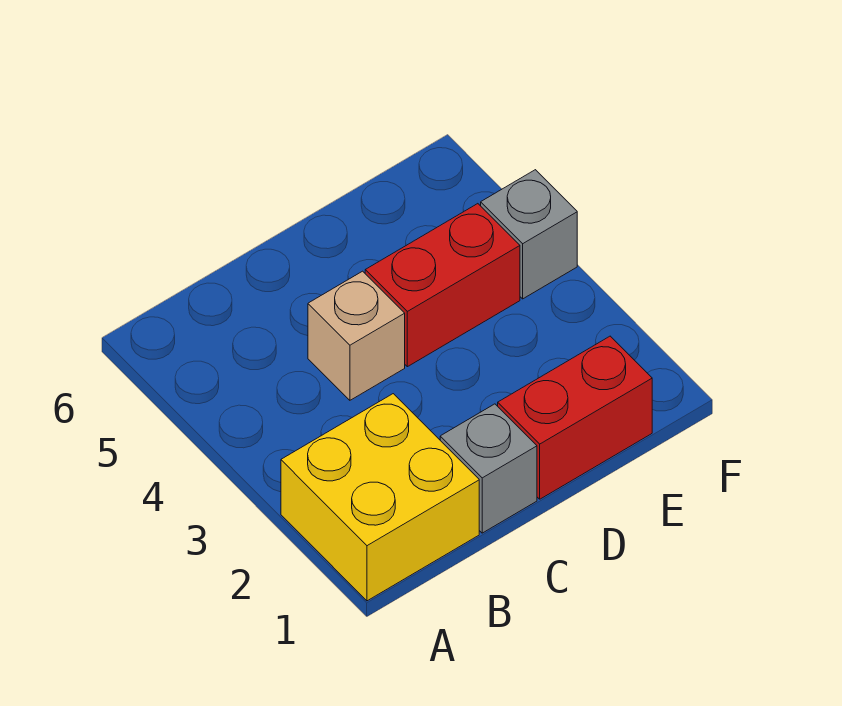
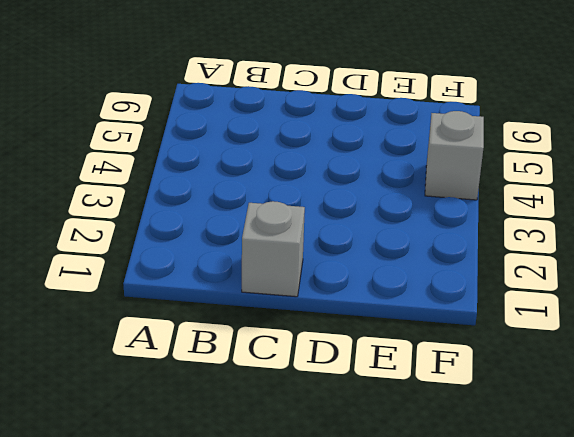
none -> yellow brick A1:B2 level 1
none -> tan brick C4 level 1

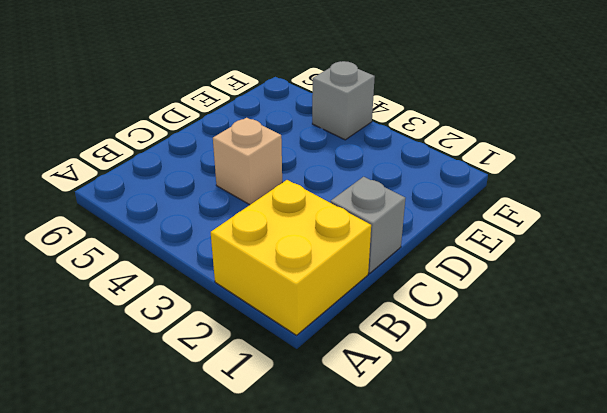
none -> red brick D1:E1 level 1
none -> red brick D4:E4 level 1

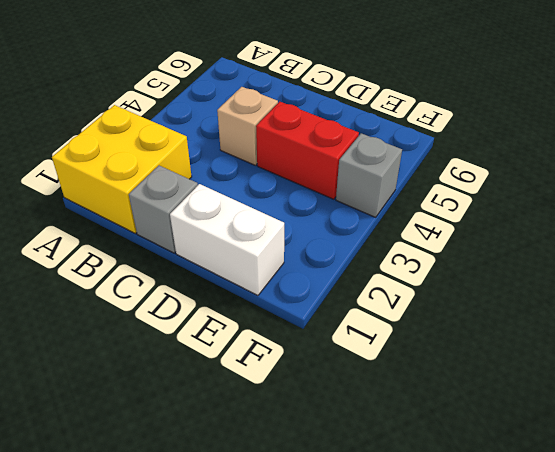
white brick D1:E1 level 1 -> red brick D1:E1 level 1

